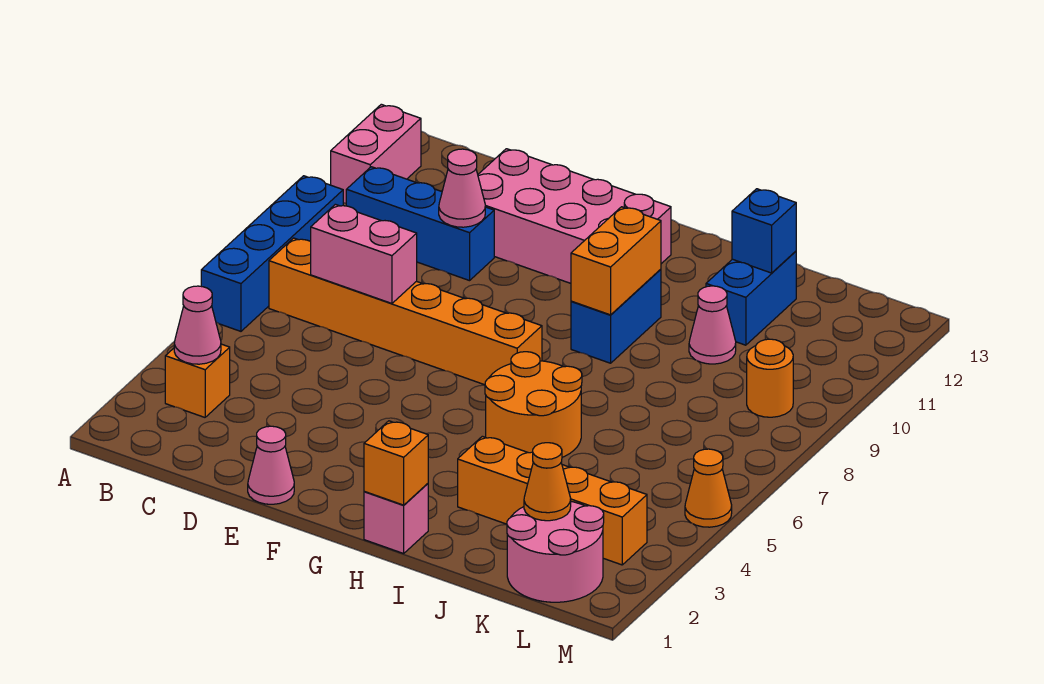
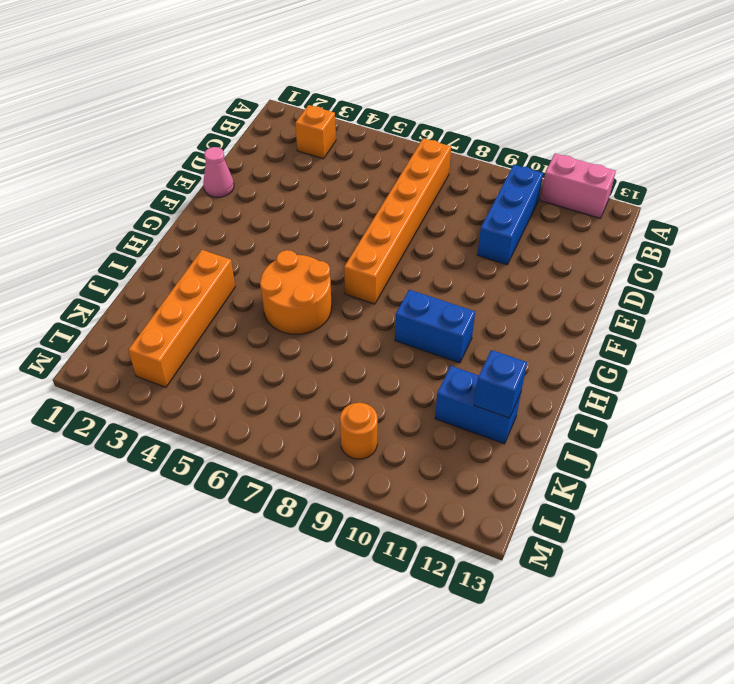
none -> blue brick A6:A9 level 1
none -> pink brick D11:G12 level 1
none -> pink brick H1 level 1

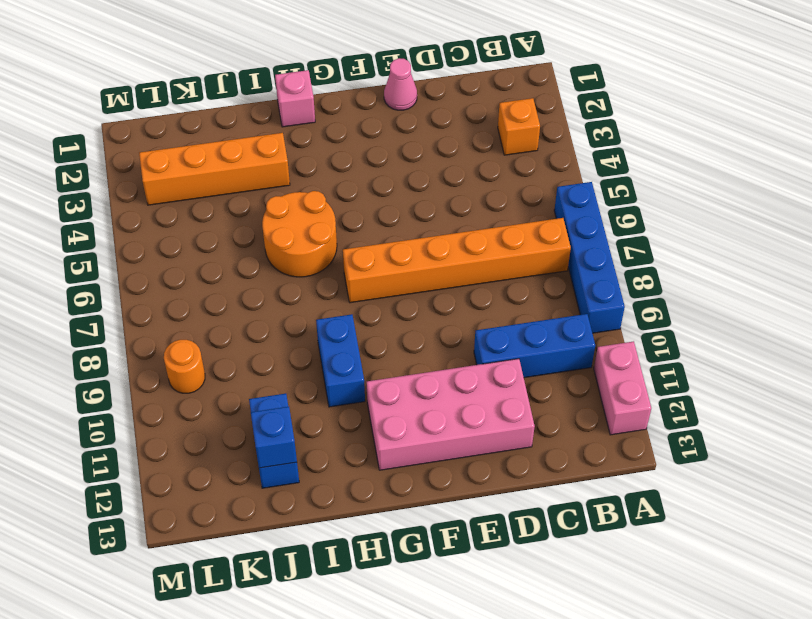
none -> pink cone J10 level 1
none -> pink round brick K1:L2 level 1
none -> orange cone M5 level 1

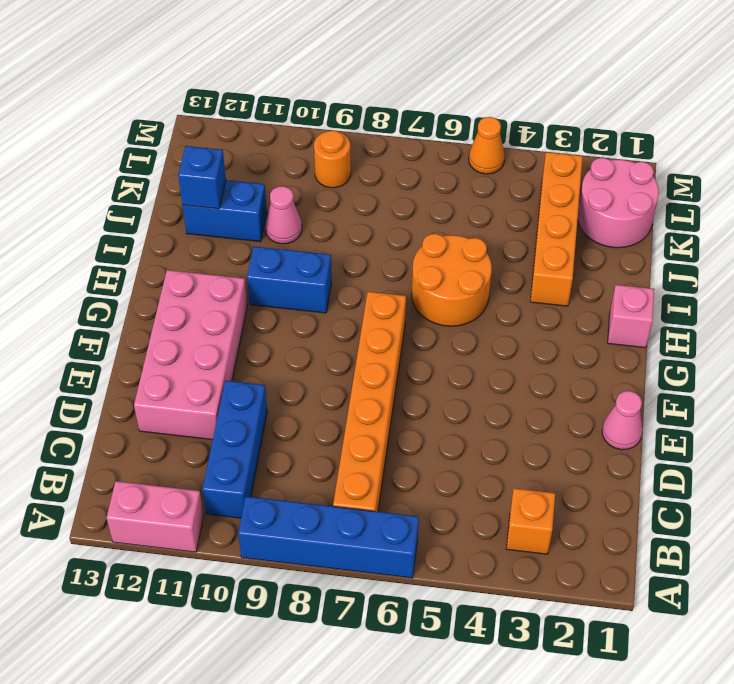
none -> pink cone B3 level 2
none -> pink brick C7:D7 level 2
none -> pink cone D10 level 2

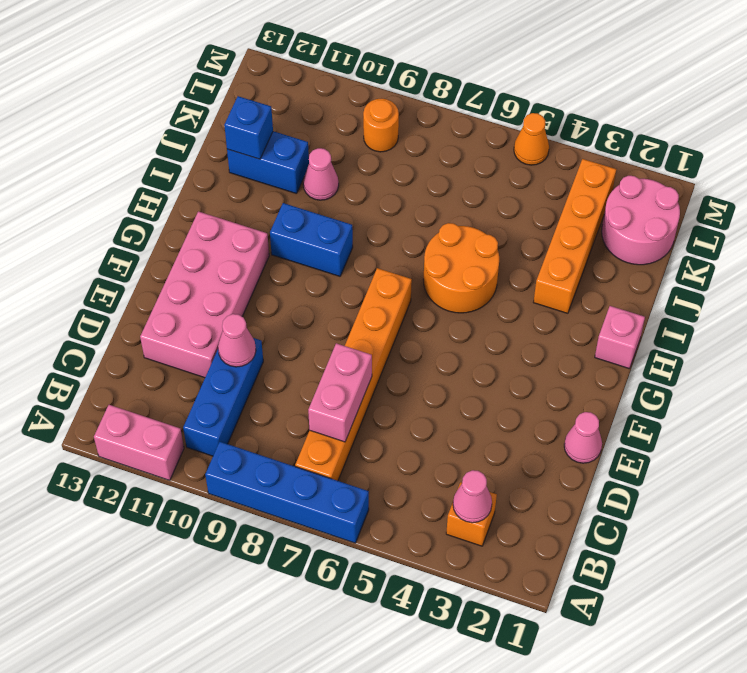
none -> orange brick H1 level 2
none -> orange brick H9:H10 level 2
none -> orange cone K2 level 2

